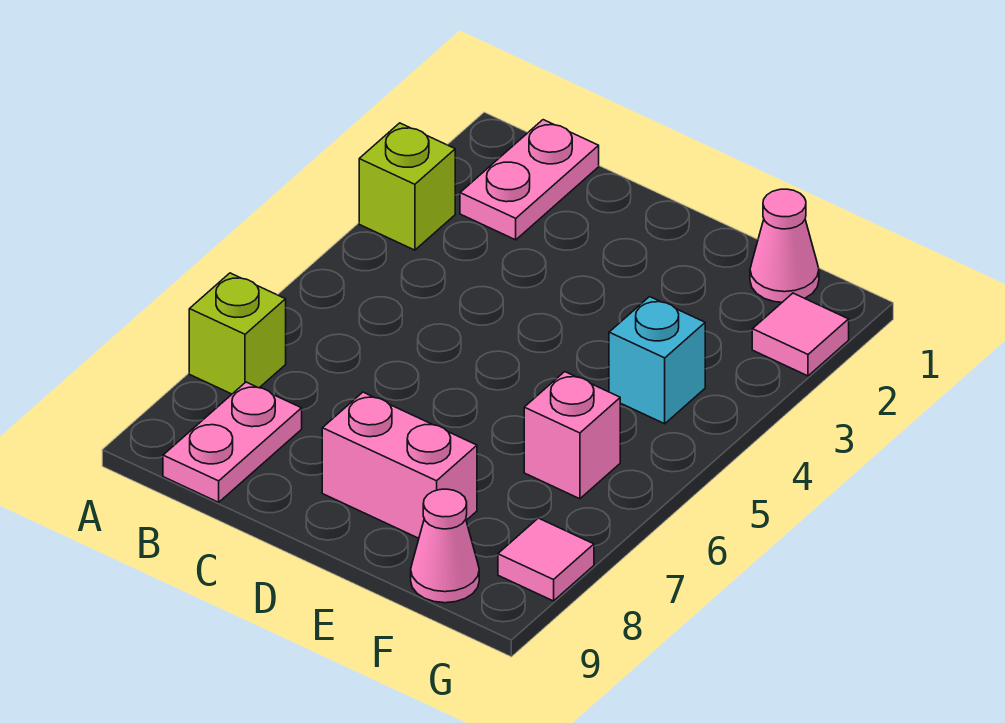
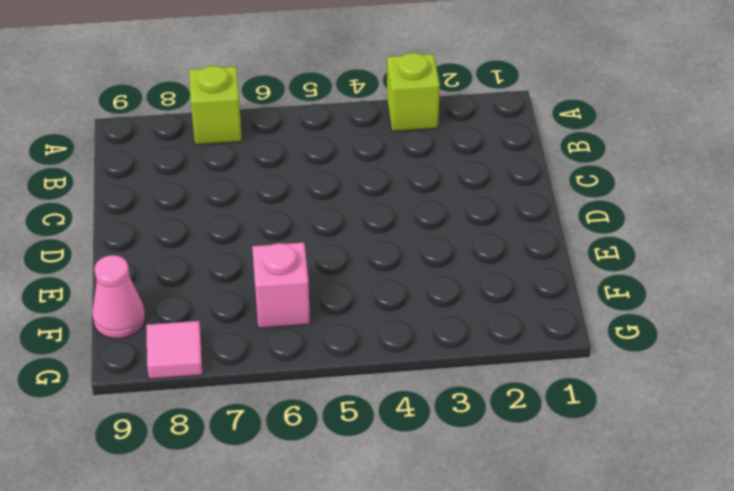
none -> pink plate B1:B2 level 1
none -> pink plate B8:B9 level 1

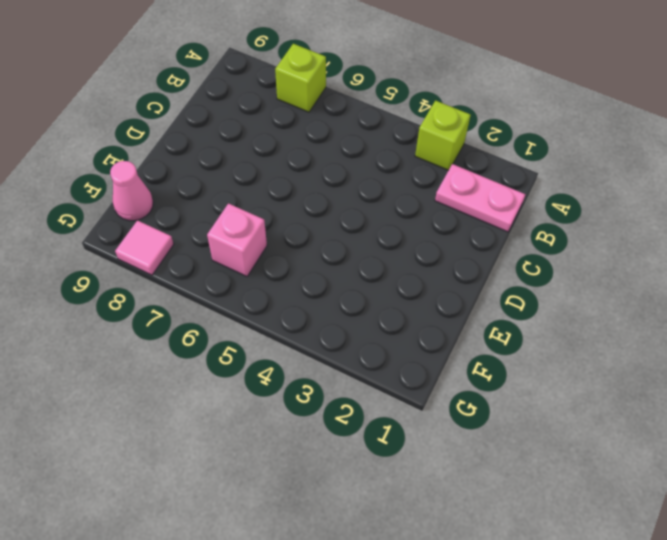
none -> pink plate B8:B9 level 1
none -> pink brick D8:E8 level 1

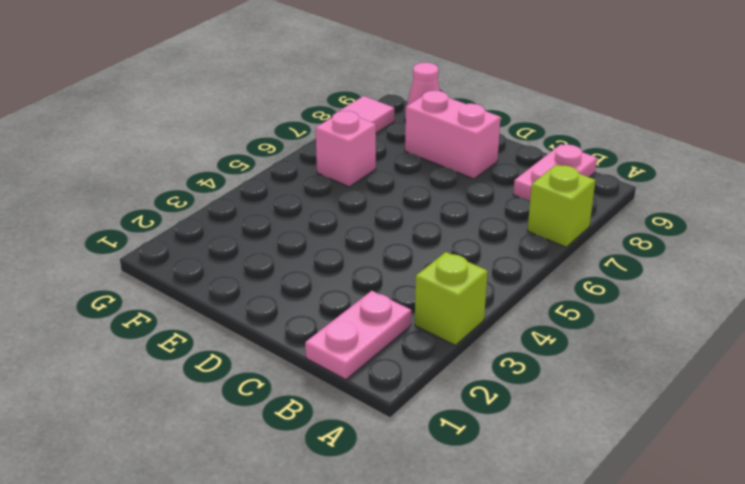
none -> pink cone F1 level 1
none -> cyan brick F4 level 1

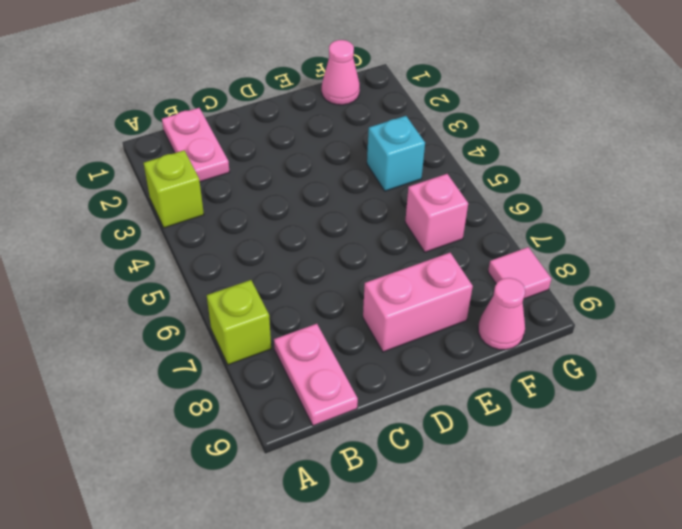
none -> pink tile G2 level 1

